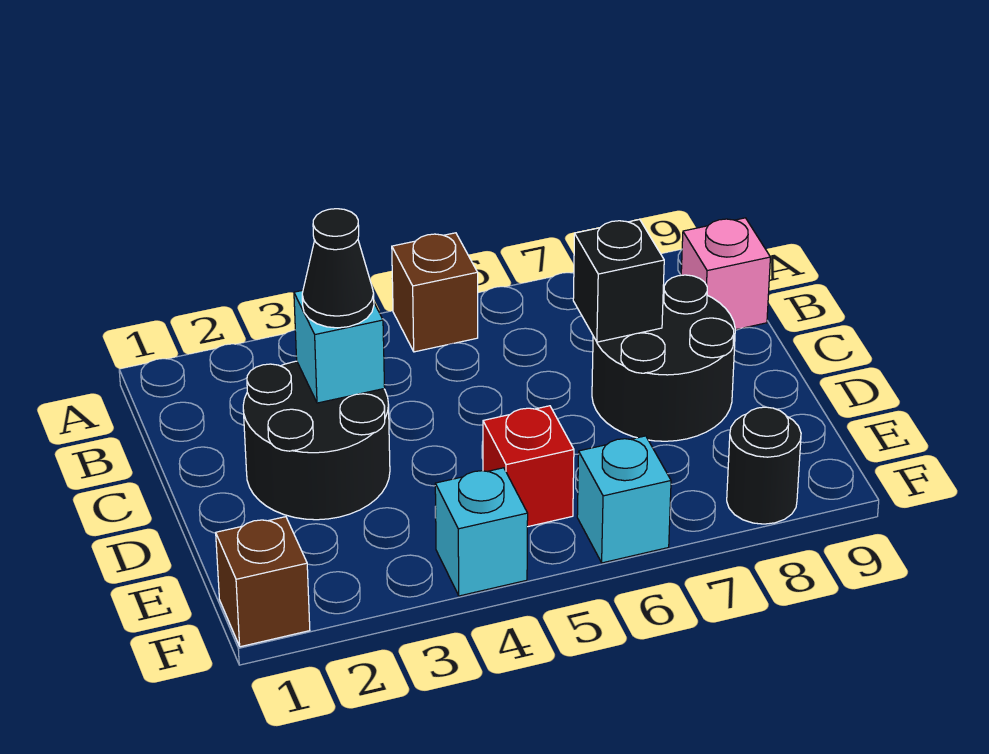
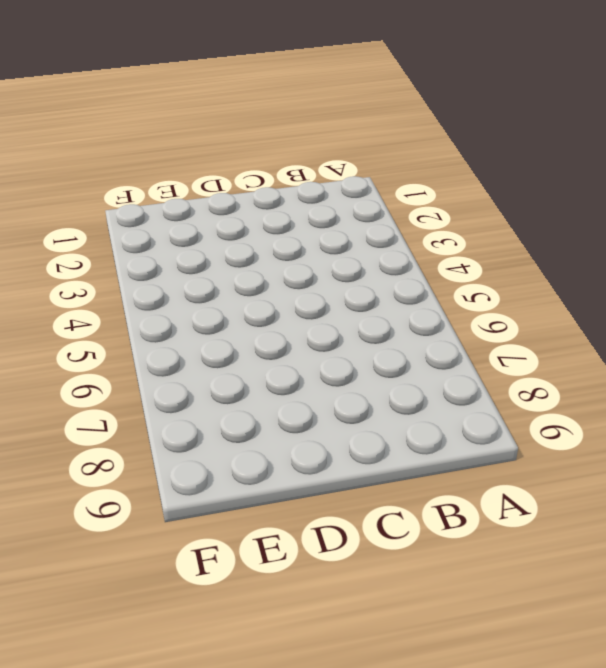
none -> brown brick A5 level 1
none -> pink brick B9 level 1
none -> black round brick C2:D3 level 1

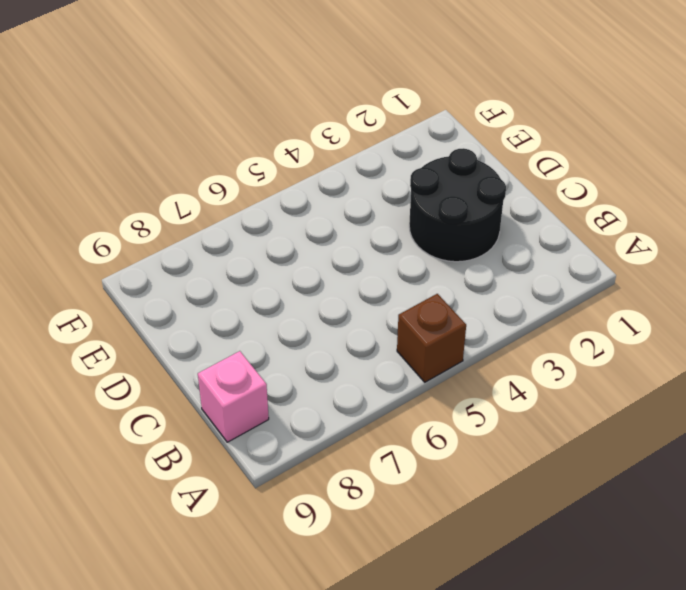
none -> black round brick C7:D8 level 1
none -> red brick E5 level 1
none -> brown brick F1 level 1

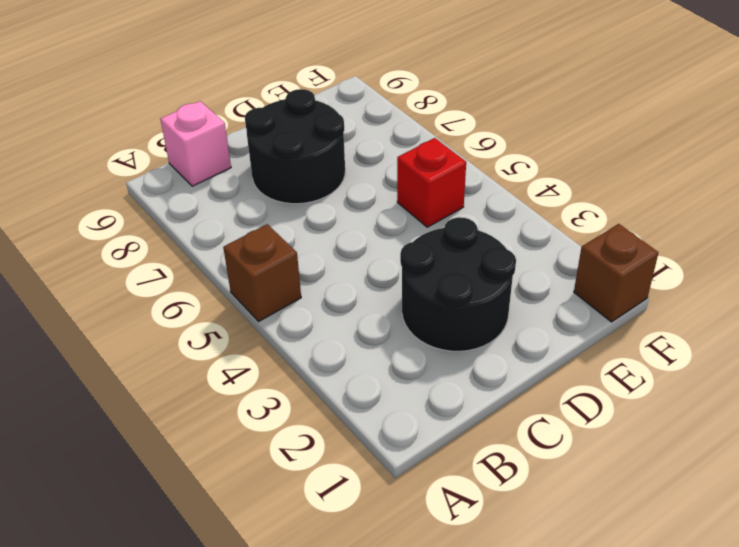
none -> cyan brick F4 level 1
none -> cyan brick F6 level 1
none -> black round brick F8 level 1

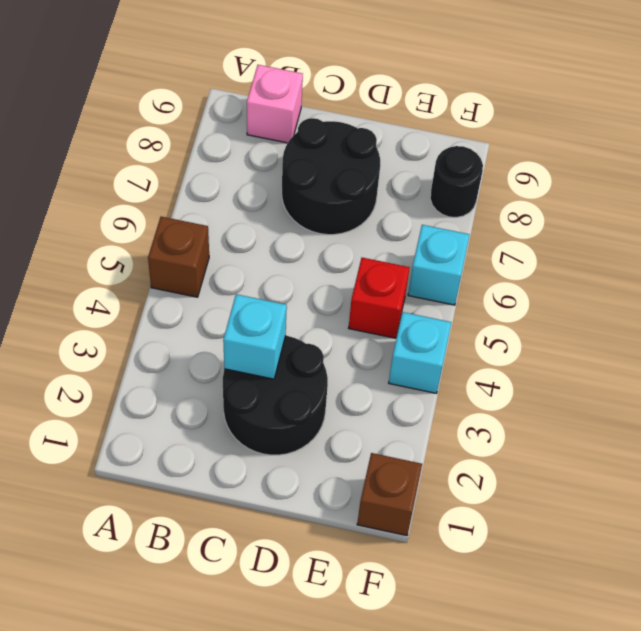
none -> black brick C7 level 2
none -> black cone C3 level 3

